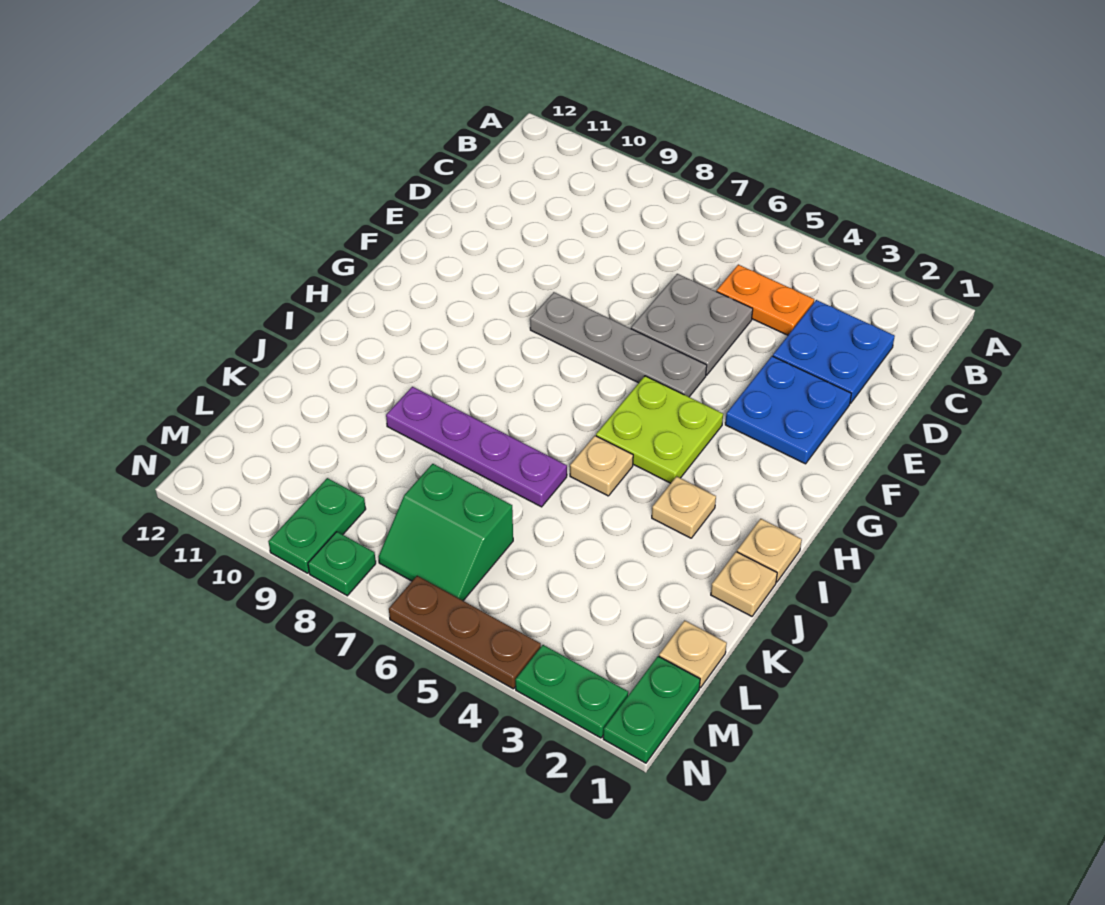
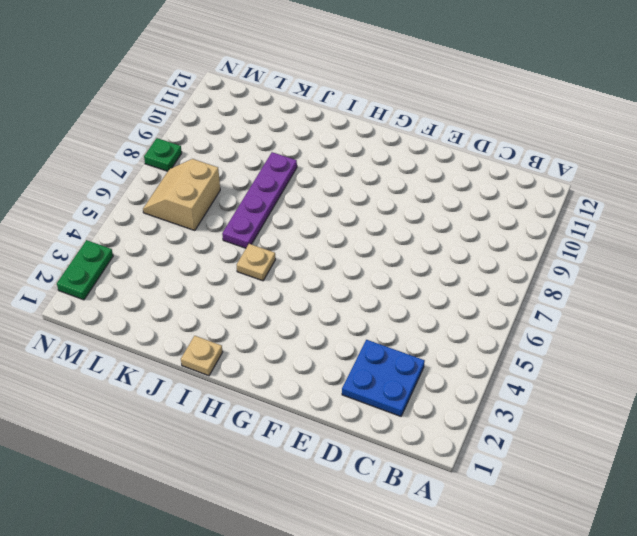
tan slope L6:M7 level 1 top L -> green slope L6:M7 level 1 top L
none -> orange plate C4:C5 level 1
none -> grey plate D5:E6 level 1
none -> blue plate E2:F3 level 1

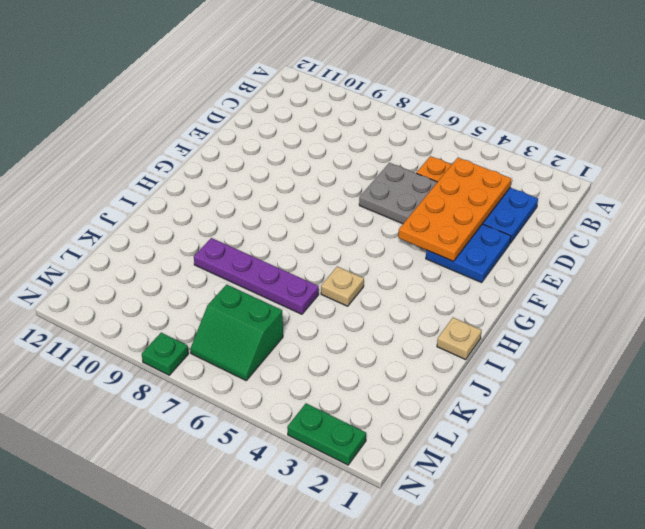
orange plate C3:F4 level 2 -> none
none -> grey plate F5:F8 level 1
none -> lime plate G4:H5 level 1
none -> tan plate I3 level 1

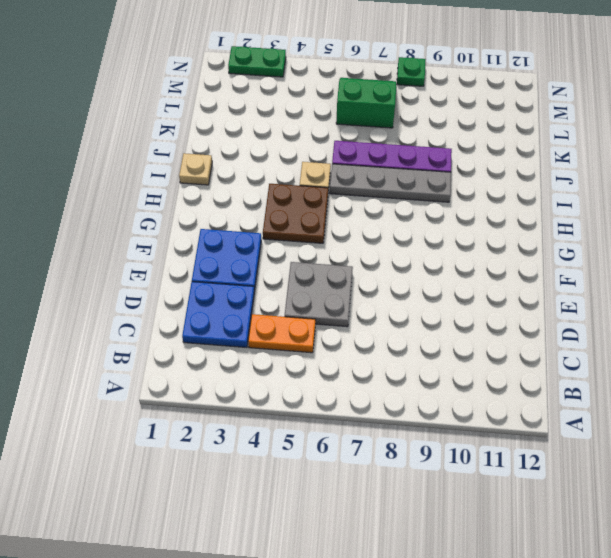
brown plate G4:H5 level 1 -> lime plate G4:H5 level 1
grey plate I6:I9 level 1 -> grey plate F5:F8 level 1
none -> tan plate I3 level 1
none -> tan plate J1 level 1
none -> tan plate L1 level 1

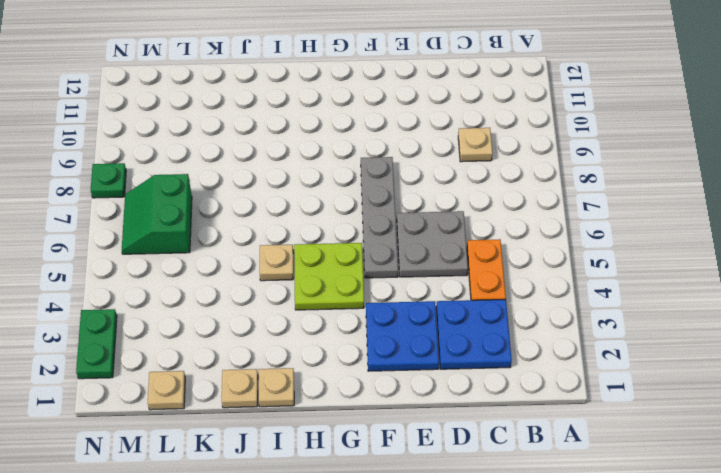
tan plate C9 level 1 -> tan plate I3 level 1
none -> purple plate J6:J9 level 1
none -> green plate M1:N1 level 1
none -> green plate M9:N9 level 1

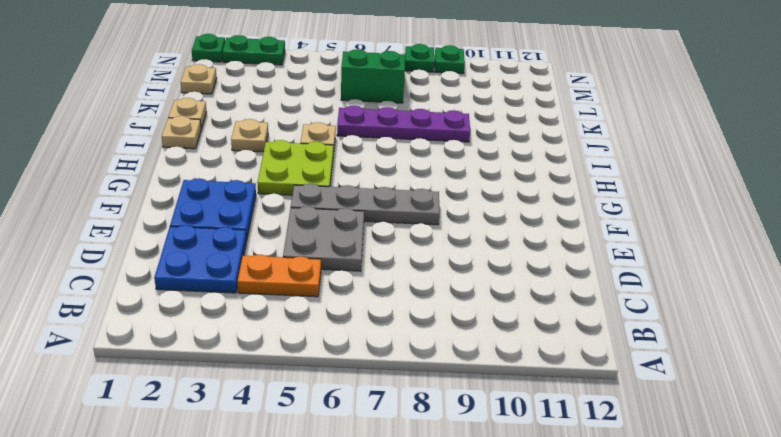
green plate N1 level 1 -> green plate M1:N1 level 1
green plate N9 level 1 -> green plate M9:N9 level 1
none -> brown plate N4:N6 level 1

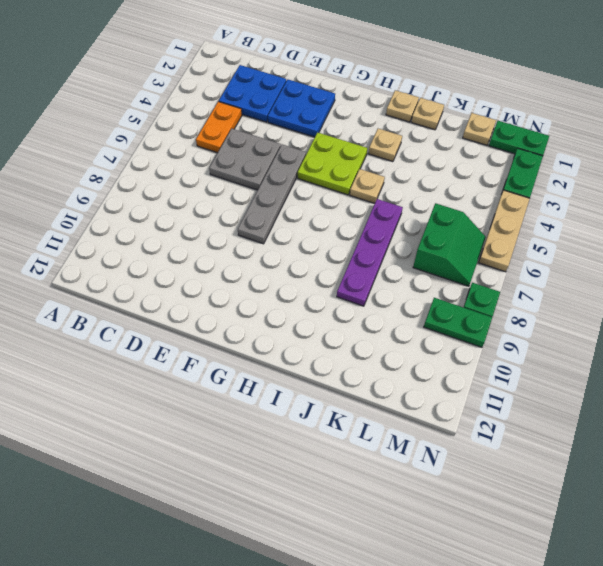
tan plate N4:N6 level 1 -> brown plate N4:N6 level 1

